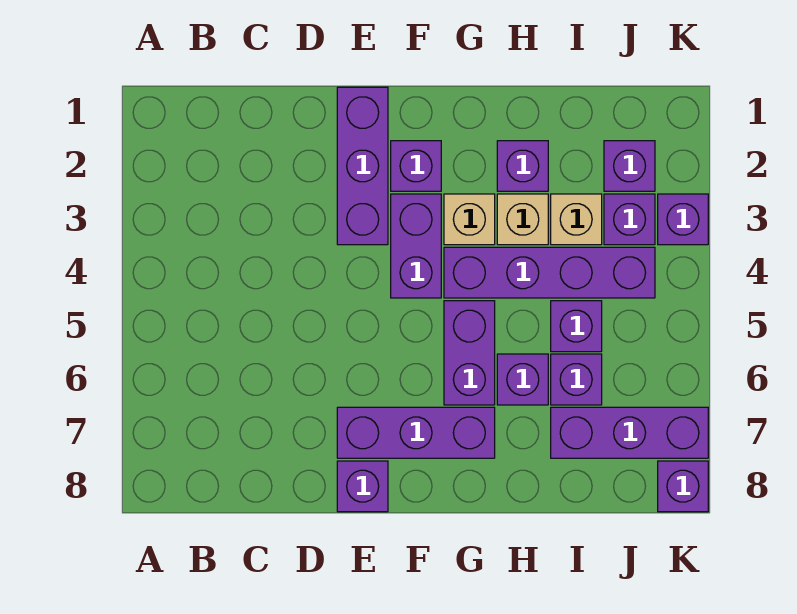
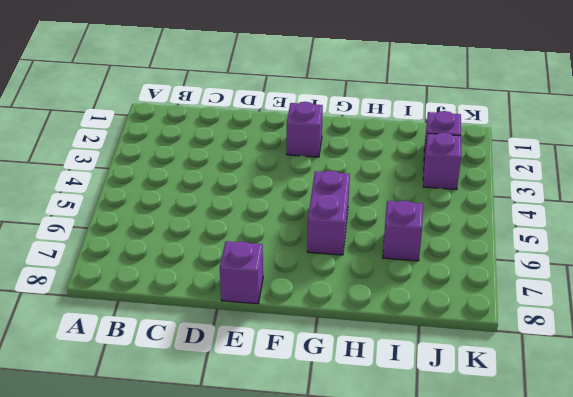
none -> purple brick E1:E3 level 1
none -> purple brick E7:G7 level 1
none -> purple brick F3:F4 level 1

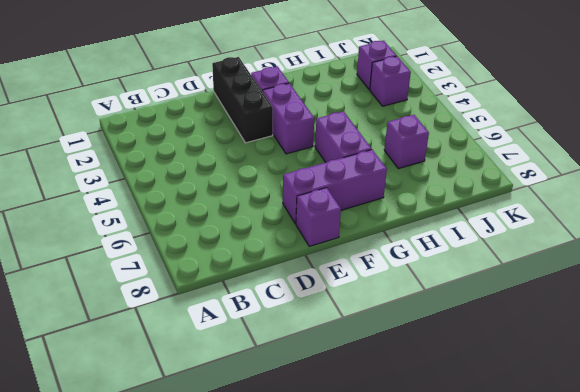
black brick E1:E3 level 1 -> purple brick E1:E3 level 1
none -> tan brick G3 level 1
none -> purple brick G4:J4 level 1
none -> purple brick H2 level 1

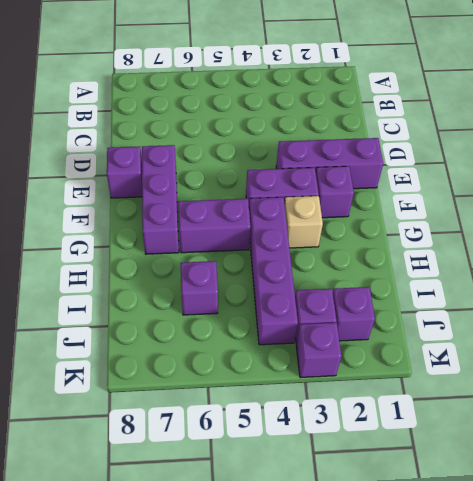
none -> purple brick H2 level 1
none -> tan brick H3 level 1
none -> purple brick H6 level 1

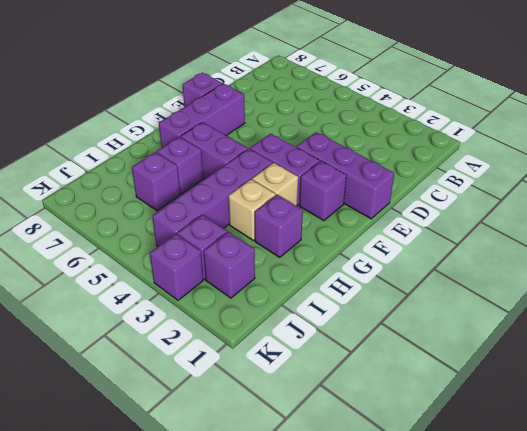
none -> tan brick I3 level 1
none -> purple brick I5 level 1
none -> purple brick I7:K7 level 1

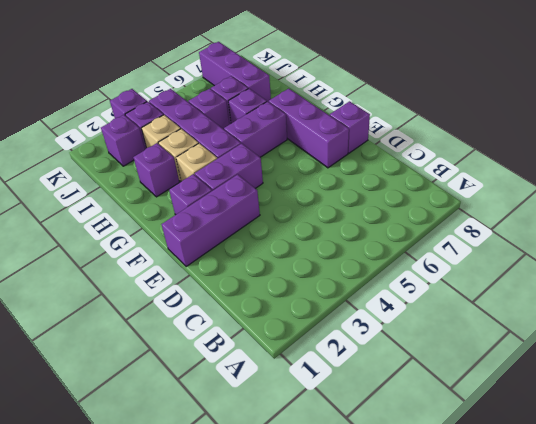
none -> purple brick K8 level 1

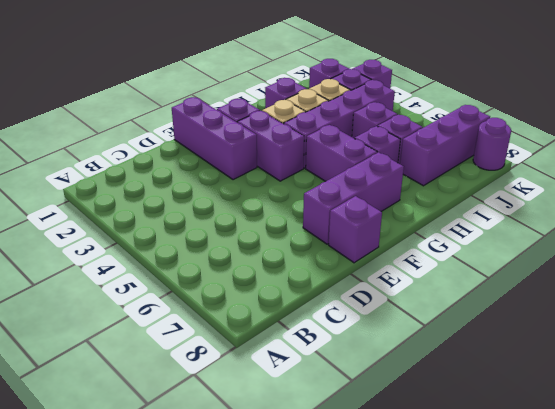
purple round brick K8 level 1 -> purple brick K8 level 1

